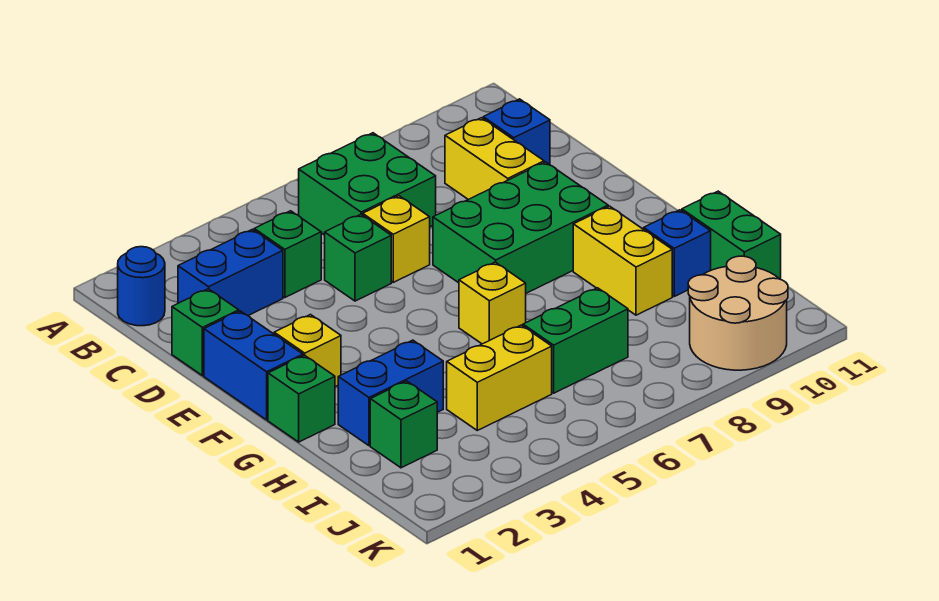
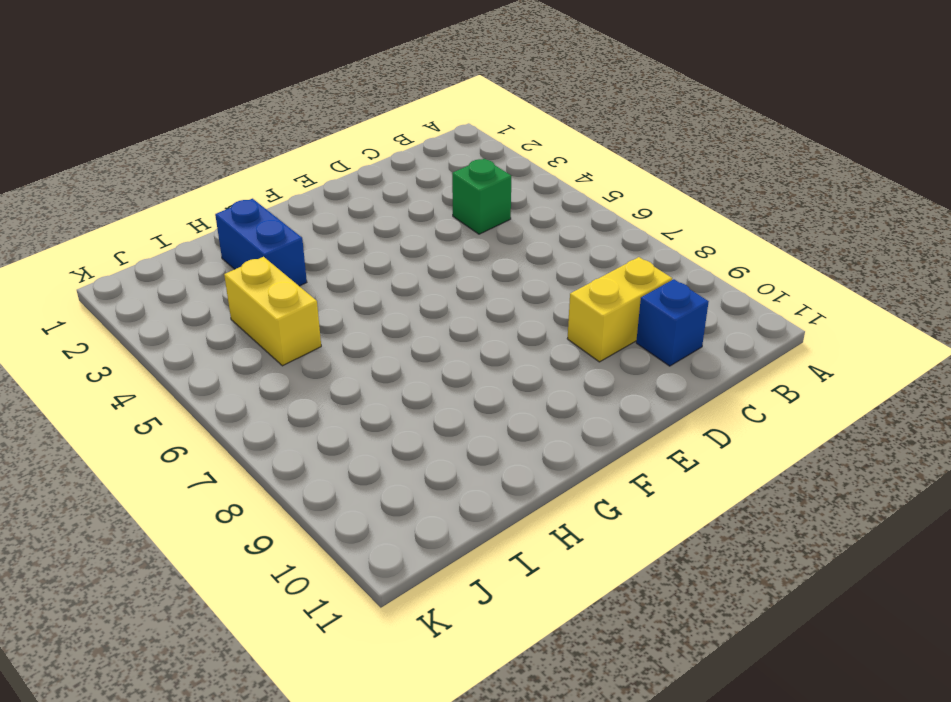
none -> blue round brick B1 level 1
none -> green brick B6:C7 level 1
none -> blue brick C2:C3 level 1

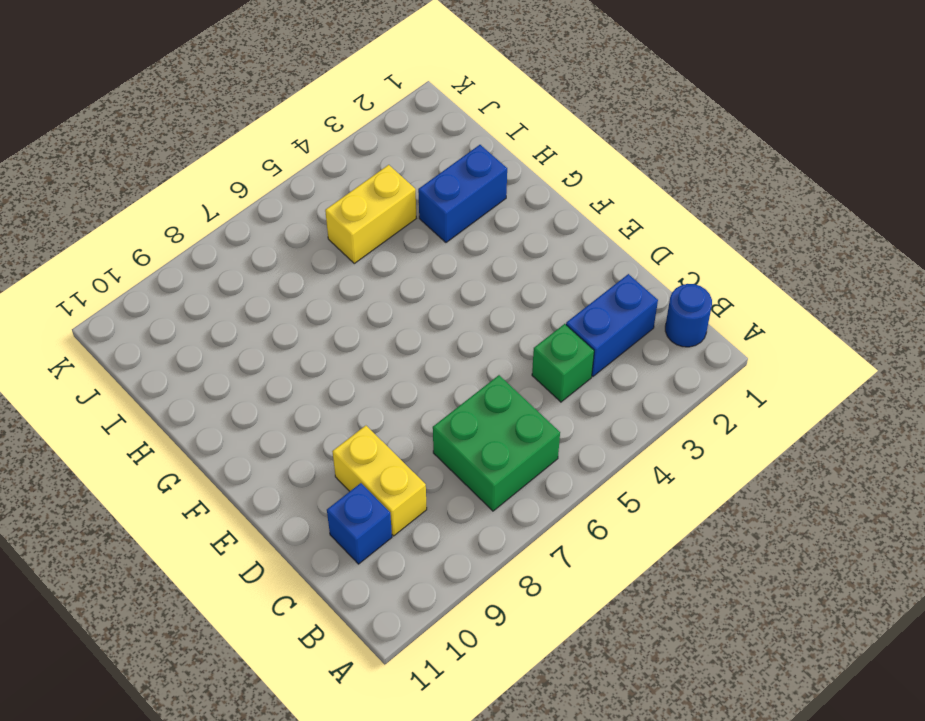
none -> green brick D1 level 1
none -> green brick D5 level 1
none -> yellow brick D6 level 1

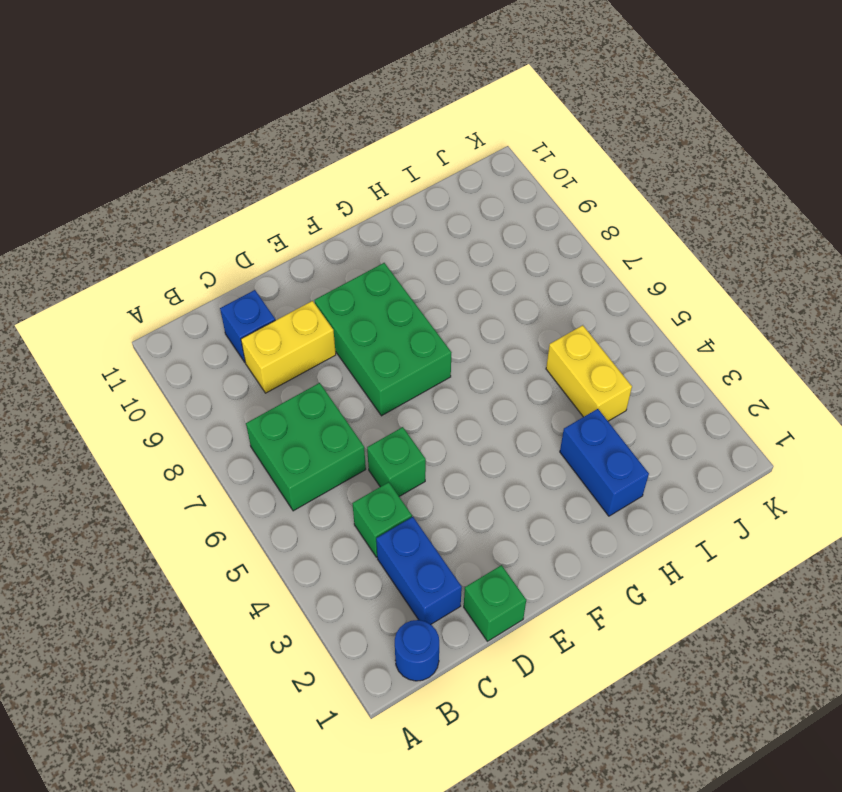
none -> yellow brick D6 level 1
none -> blue brick E1:F1 level 1
none -> yellow brick F2 level 1

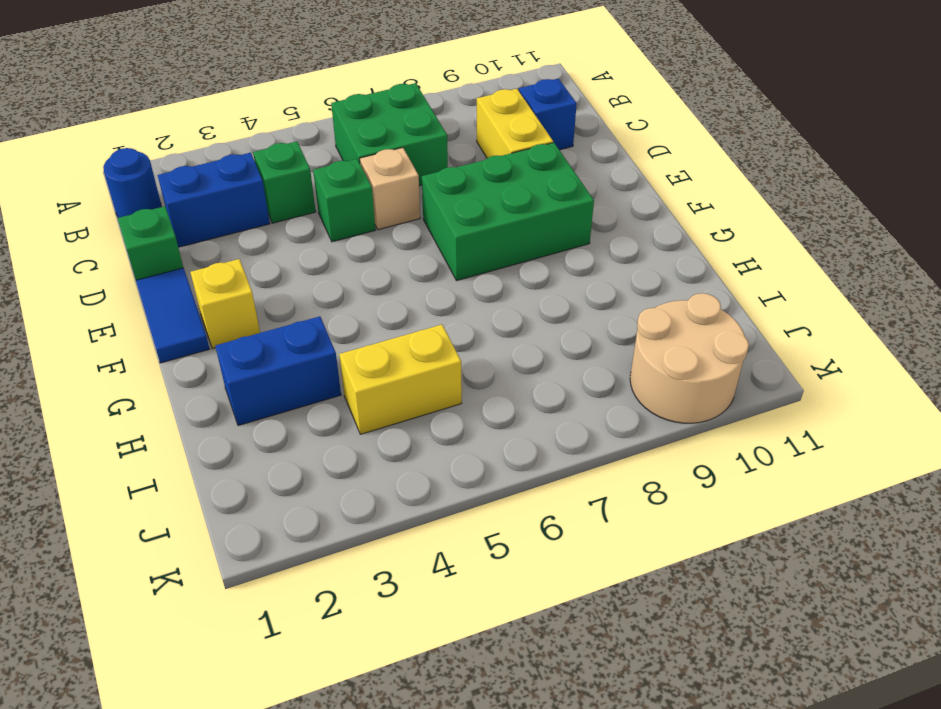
tan brick D6 level 1 -> yellow brick D6 level 1
blue tile E1:F1 level 1 -> blue brick E1:F1 level 1
none -> green brick G1 level 1
none -> yellow brick G6 level 1
none -> yellow brick G9:H9 level 1

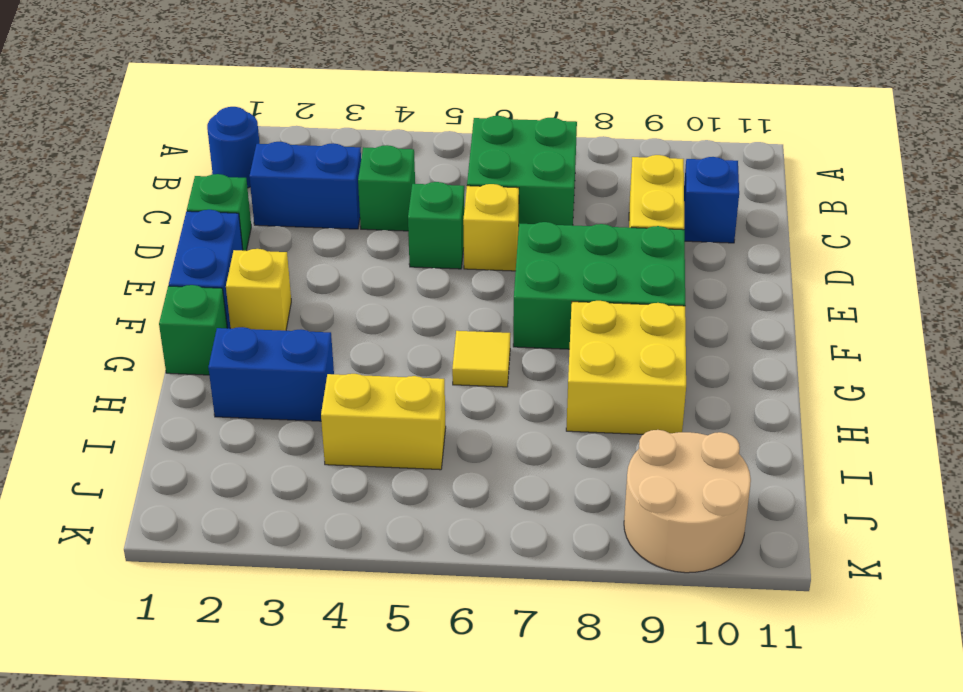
yellow tile G6 level 1 -> yellow brick G6 level 1
yellow brick G8:H9 level 1 -> yellow brick G9:H9 level 1
none -> blue brick H10 level 1
none -> green brick H11:I11 level 1
none -> green brick I2 level 1

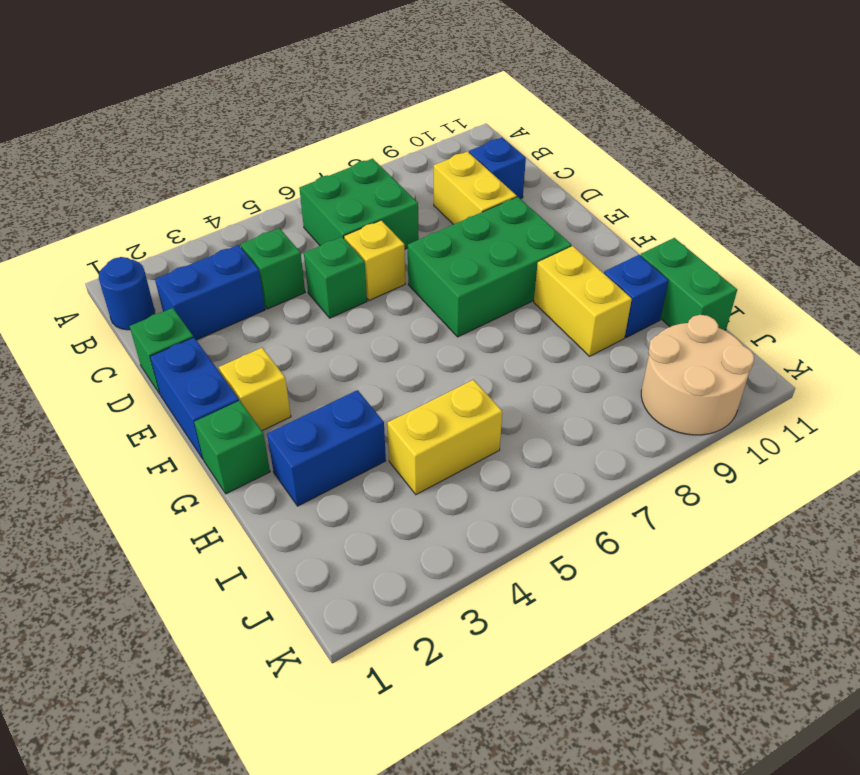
none -> yellow brick G6 level 1
none -> green brick I2 level 1
none -> green brick I6:I7 level 1

